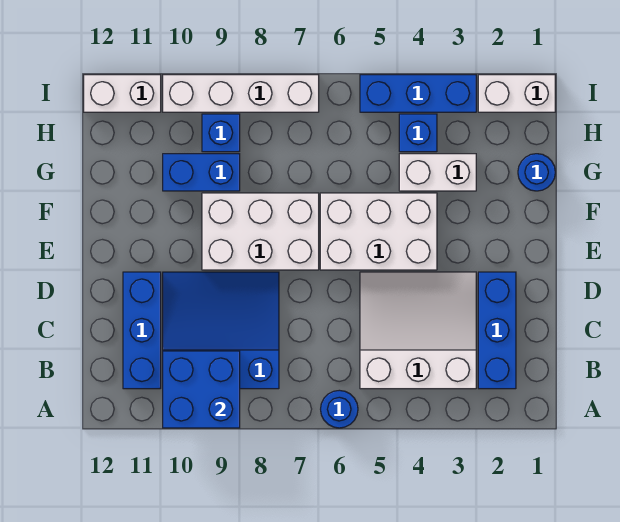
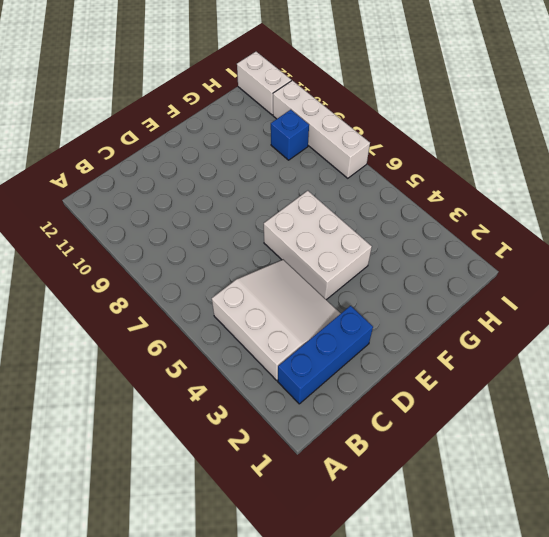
none -> blue round brick A6 level 1
none -> blue slope B8:D10 level 1 top B
none -> blue brick B11:D11 level 1

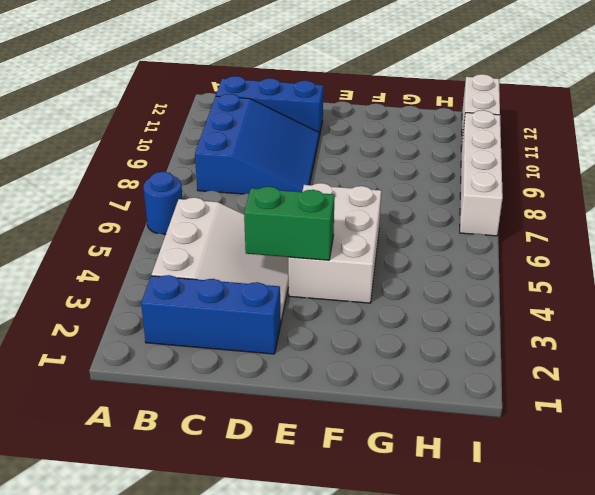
green brick D4:E4 level 2 -> none
none -> white brick E7:F9 level 1
none -> blue round brick G1 level 1
none -> white brick G3:G4 level 1

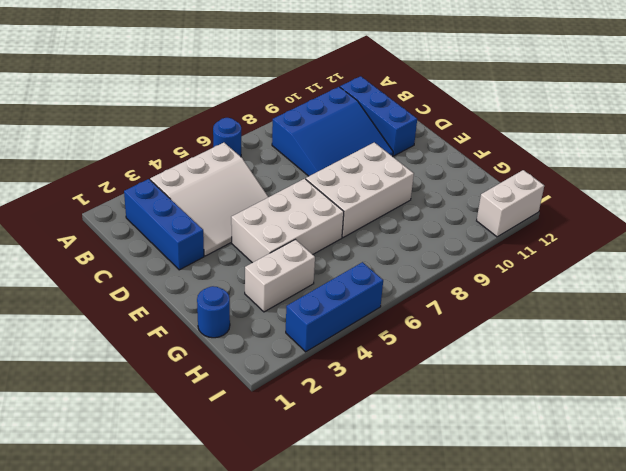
none -> blue brick G9:G10 level 1
none -> blue brick H4 level 1
none -> blue brick H9 level 1

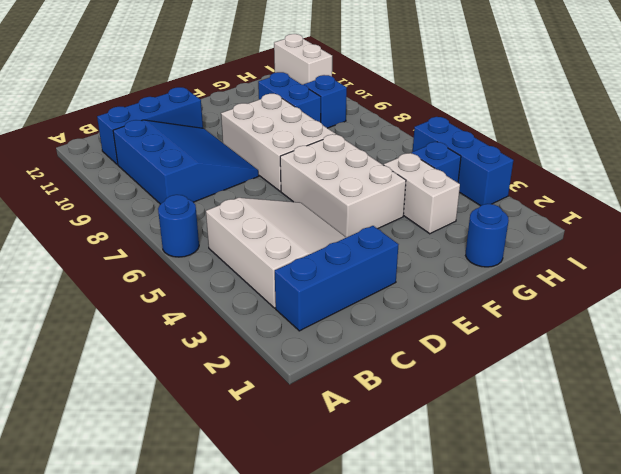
none -> white brick I1:I2 level 1
none -> white brick I7:I10 level 1
none -> blue brick A9:B10 level 2

